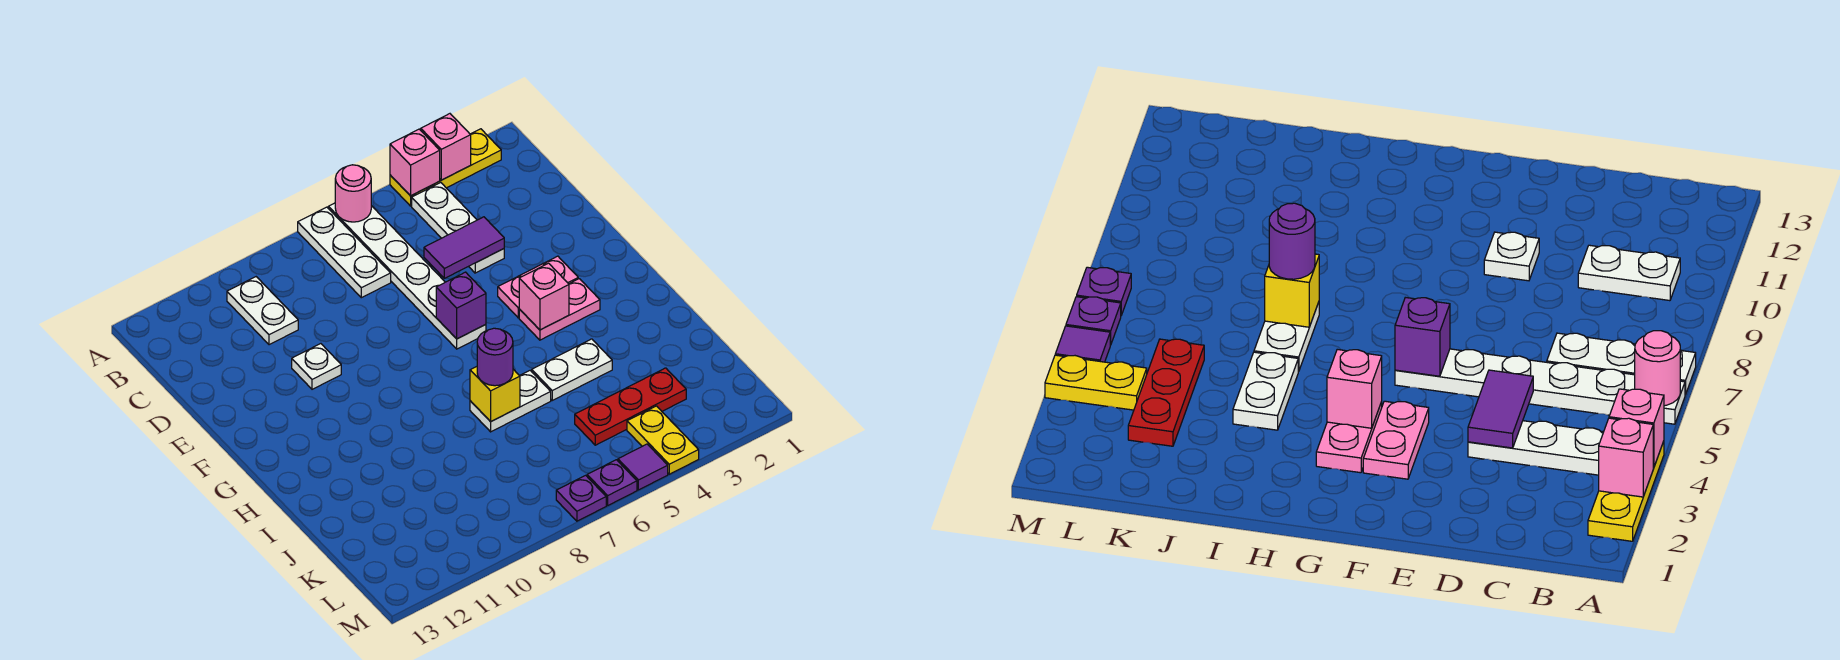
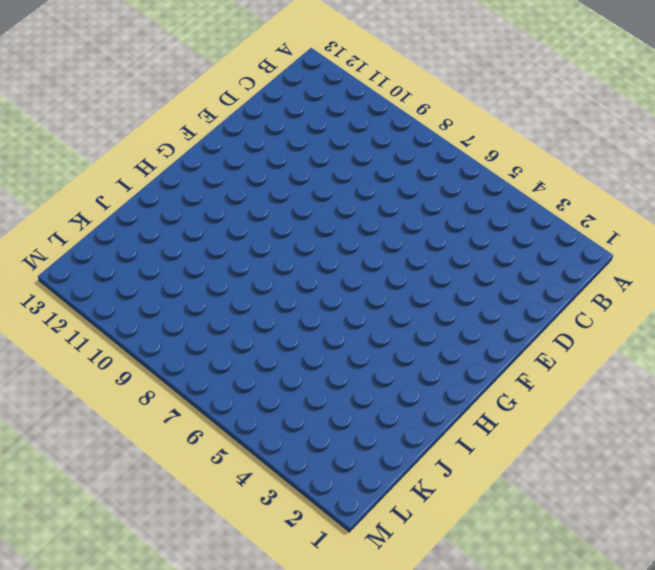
none -> yellow plate A2:A4 level 1
none -> white plate A6:F6 level 1
none -> white plate A7:C7 level 1

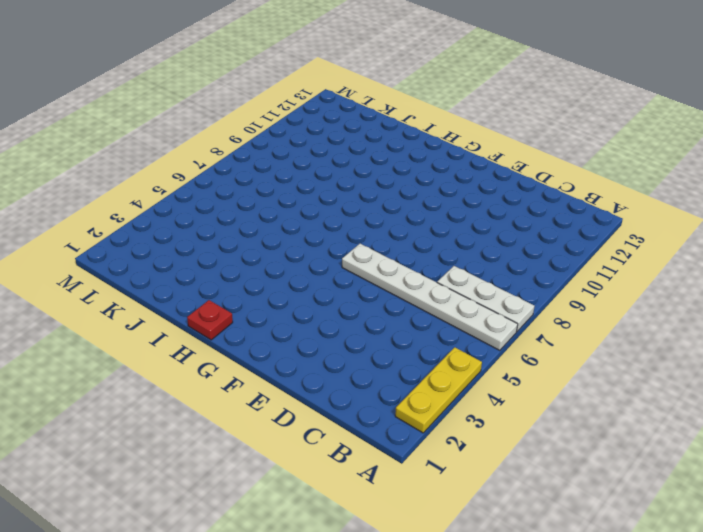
red plate H1 level 1 -> none
none -> white plate B4:D4 level 1
none -> white plate B10:C10 level 1
none -> white plate E10 level 1

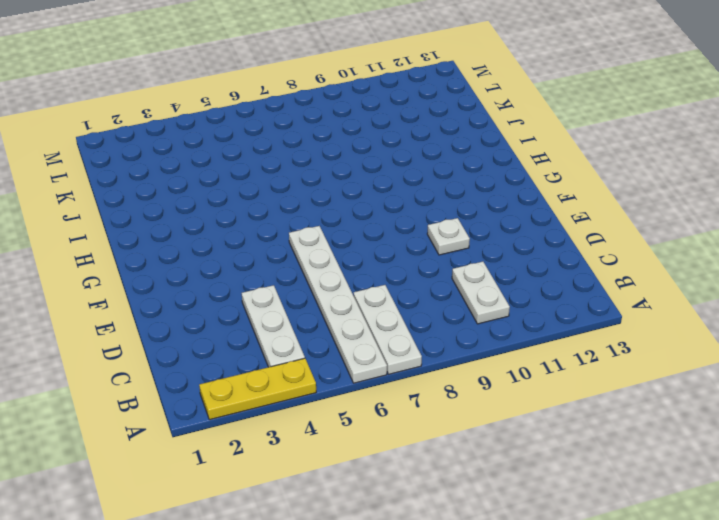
none -> pink plate F3:F4 level 1
none -> pink plate G3:G4 level 1
none -> white plate I4:I5 level 1

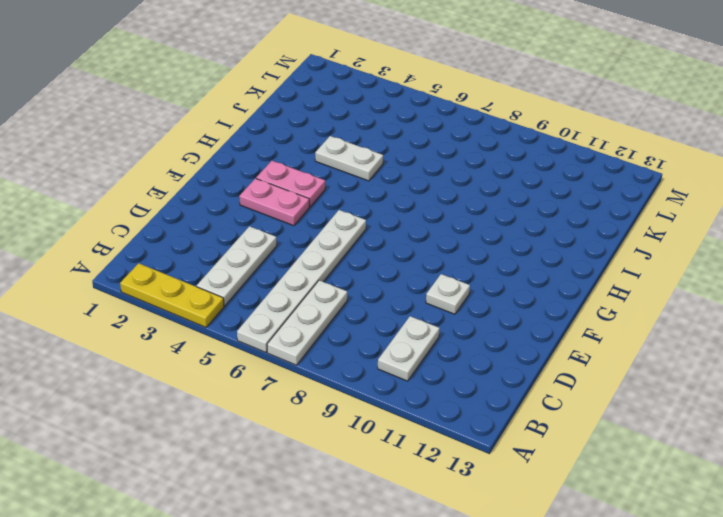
none -> white plate I6:I7 level 1
none -> red plate K3:K5 level 1
none -> yellow plate L4:M4 level 1

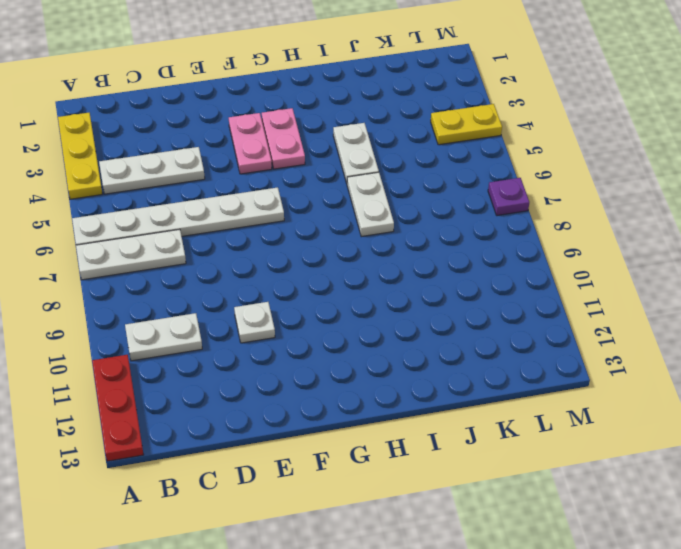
red plate A11:A13 level 1 -> red plate K3:K5 level 1
none -> purple tile M5 level 1
none -> purple plate M6 level 1
none -> pink brick A3 level 2

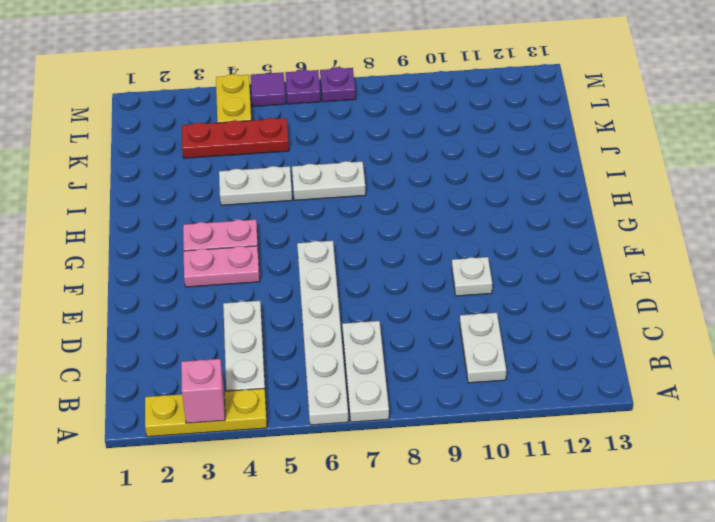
none -> pink brick A4 level 2
none -> pink round brick A6 level 2
none -> purple tile D4:D5 level 2

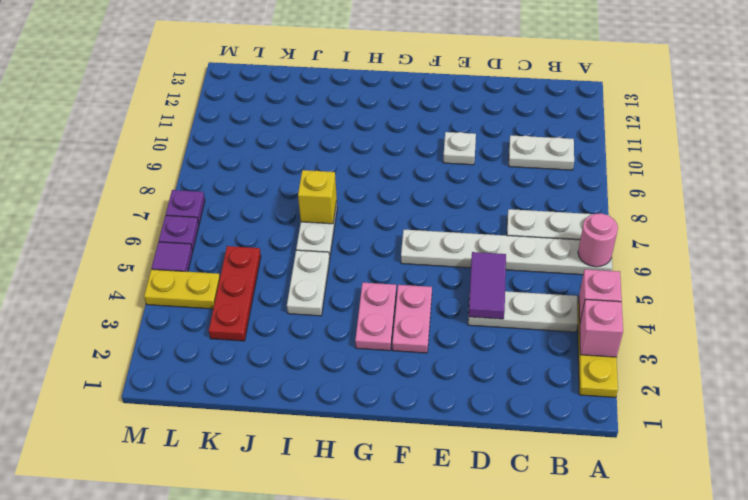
none -> purple brick F6 level 2
none -> pink brick G4 level 2
none -> purple round brick I7 level 3

